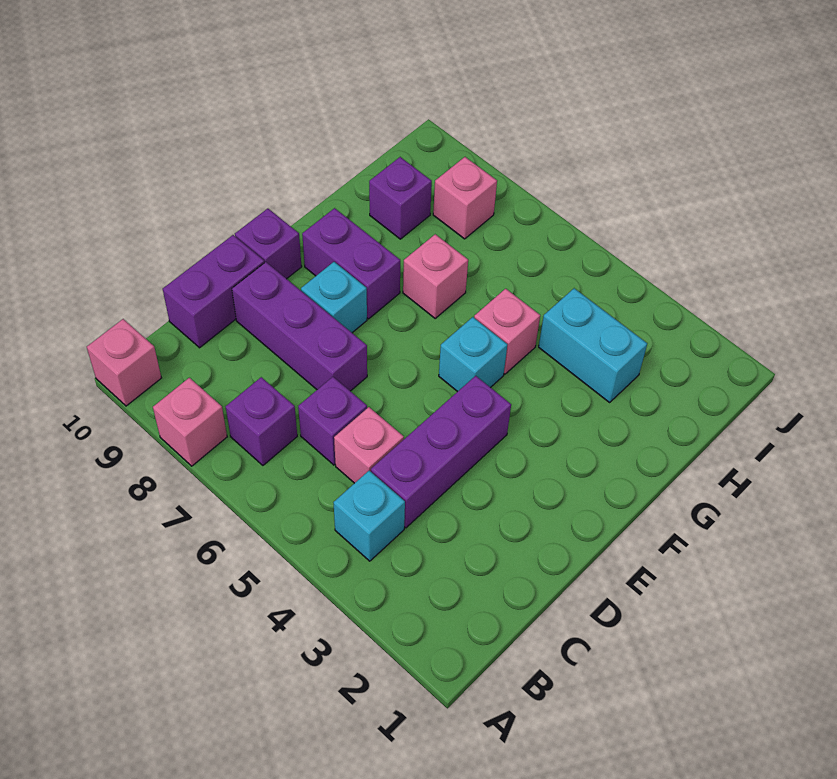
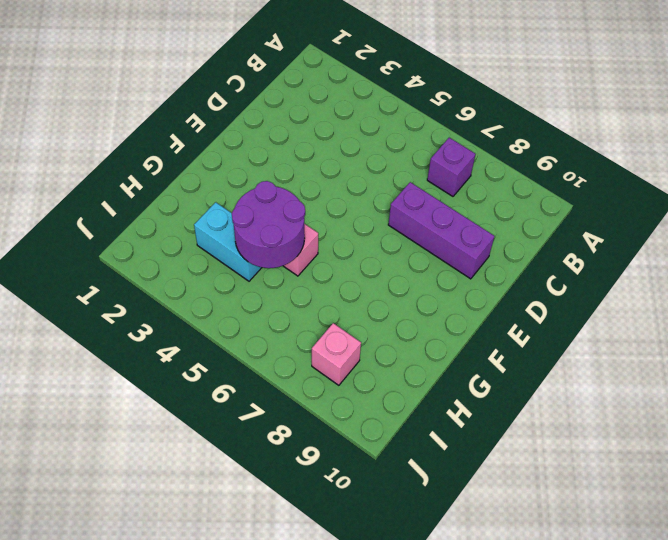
purple round brick G4:H5 level 2 -> none
none -> pink brick A8 level 1
none -> pink brick A10 level 1
none -> cyan brick B4 level 1

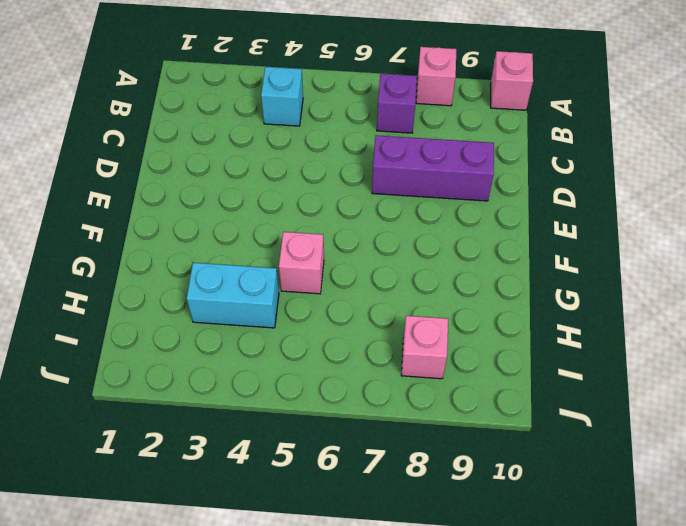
none -> purple brick C4:E4 level 1
none -> pink brick C5 level 1
none -> purple brick C6 level 1

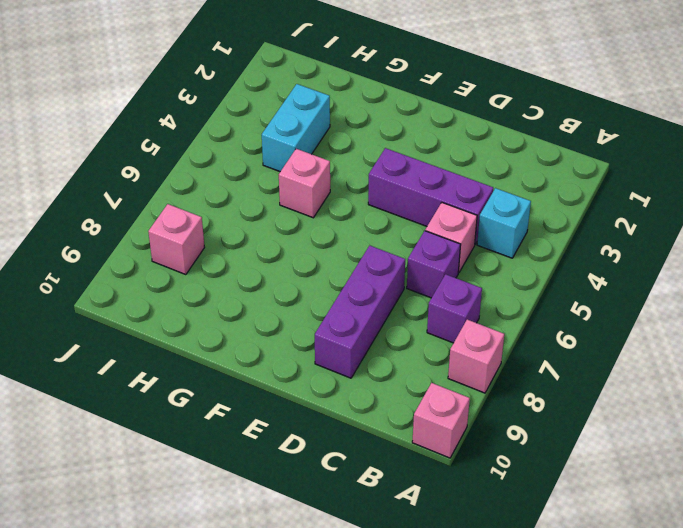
none -> purple brick C10:D10 level 1
none -> cyan brick E8 level 1
none -> purple brick E10 level 1

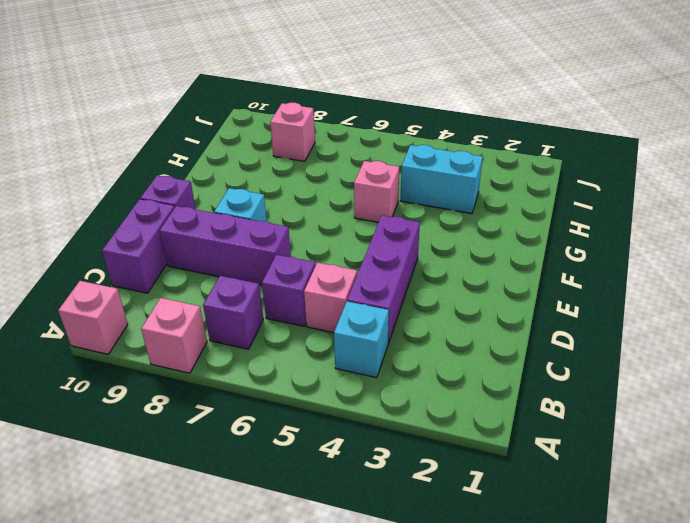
none -> cyan brick F5 level 1
none -> purple brick F8:F9 level 1
none -> pink brick G7 level 1

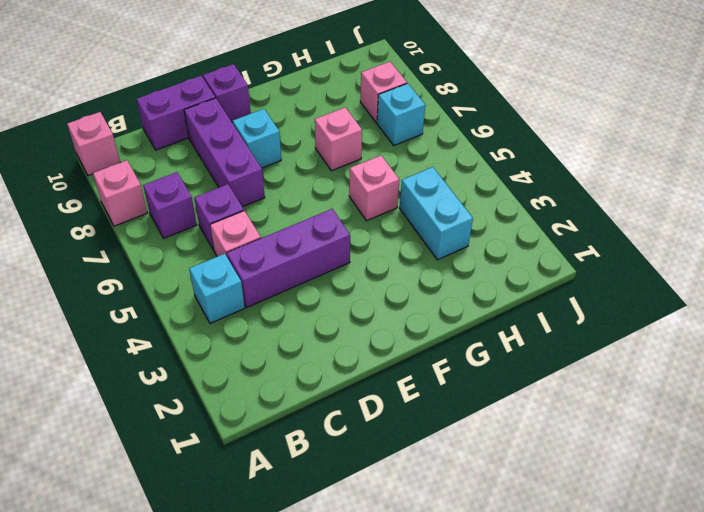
cyan brick I7 level 1 -> cyan brick F5 level 1
none -> purple brick F8:F9 level 1
none -> purple brick H9 level 1

